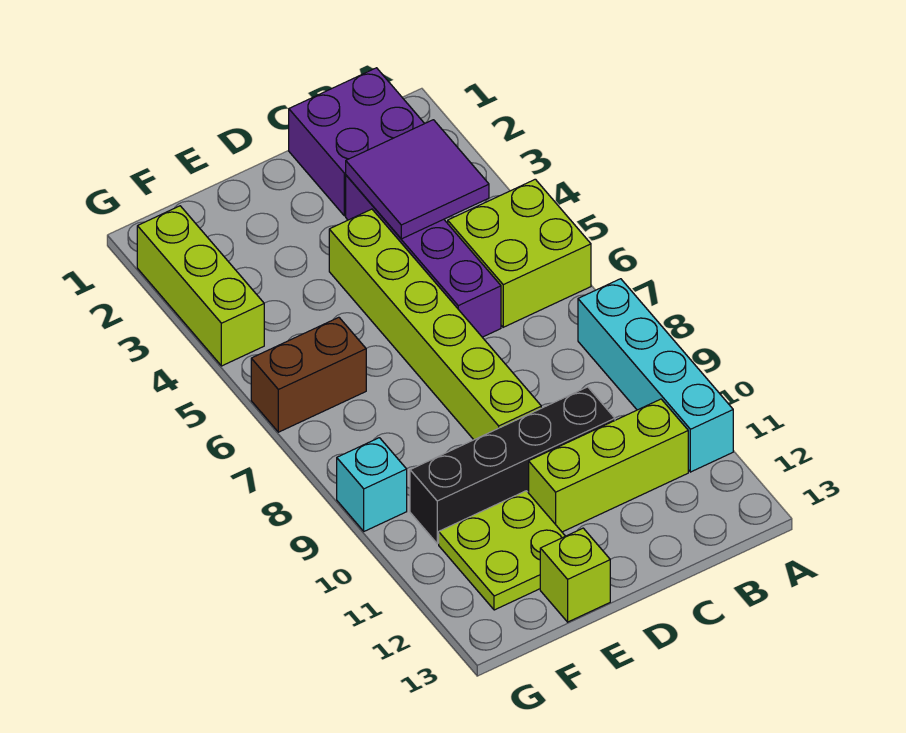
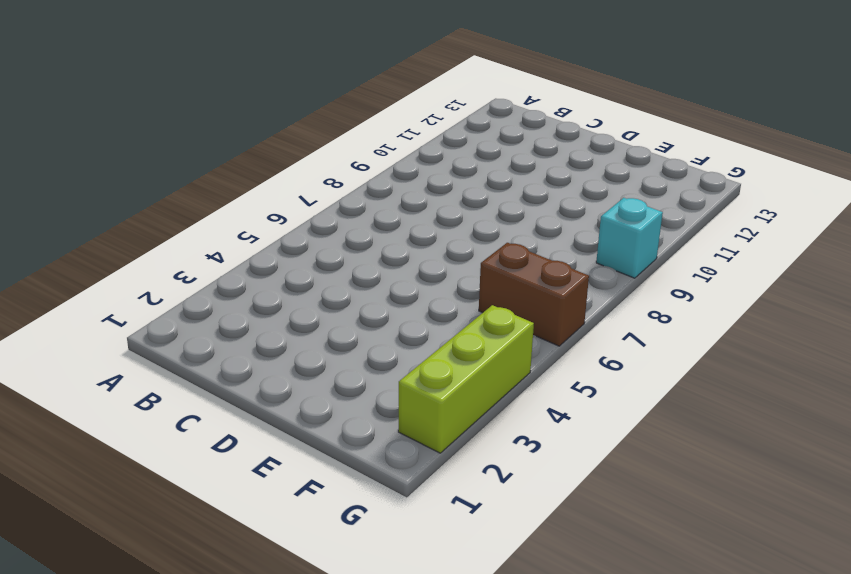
none -> lime brick A5:B6 level 1
none -> cyan brick A8:A11 level 1
none -> purple brick B1:C2 level 1

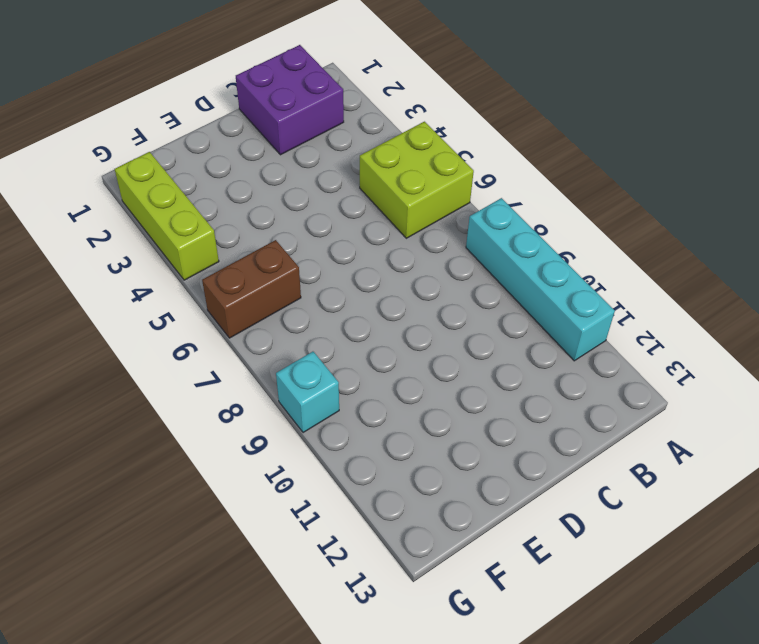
none -> lime brick B11:D11 level 1
none -> purple brick C3:C6 level 1
none -> black brick C10:F10 level 1

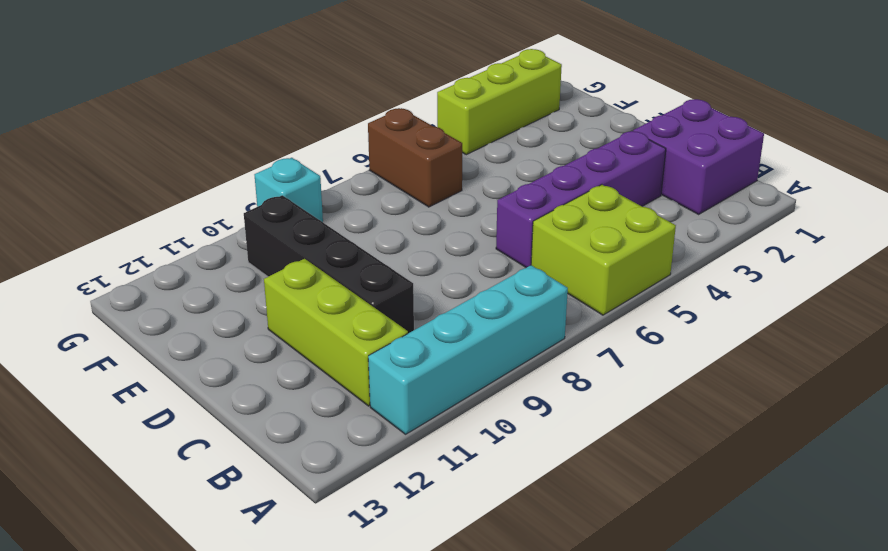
none -> lime brick D4:D9 level 1
none -> lime plate E11:F12 level 1
none -> lime brick E13 level 1

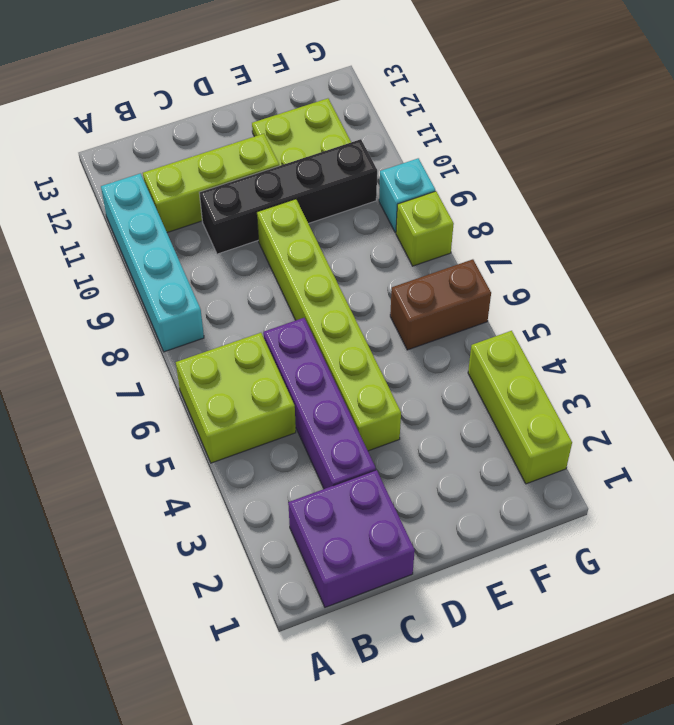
lime brick G8 level 1 -> lime brick E13 level 1
none -> purple tile B3:C4 level 2

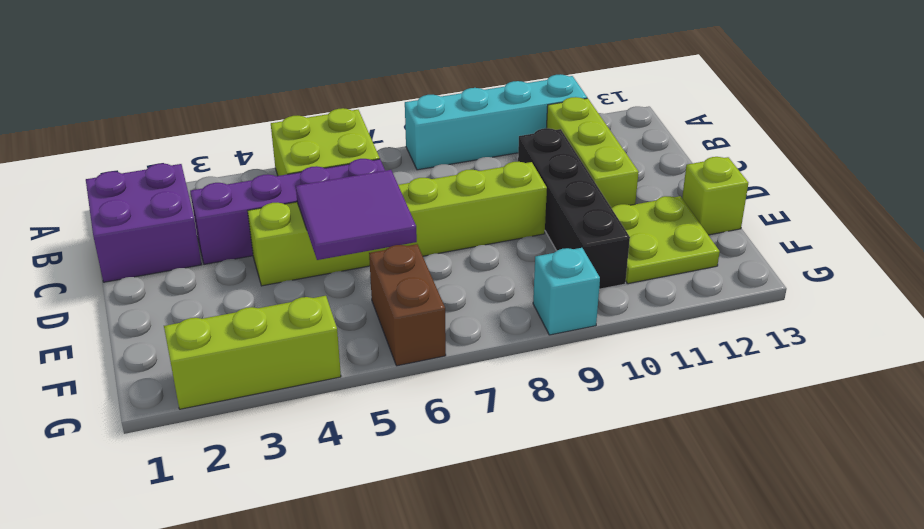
purple tile D5:E6 level 2 -> purple tile B3:C4 level 2

